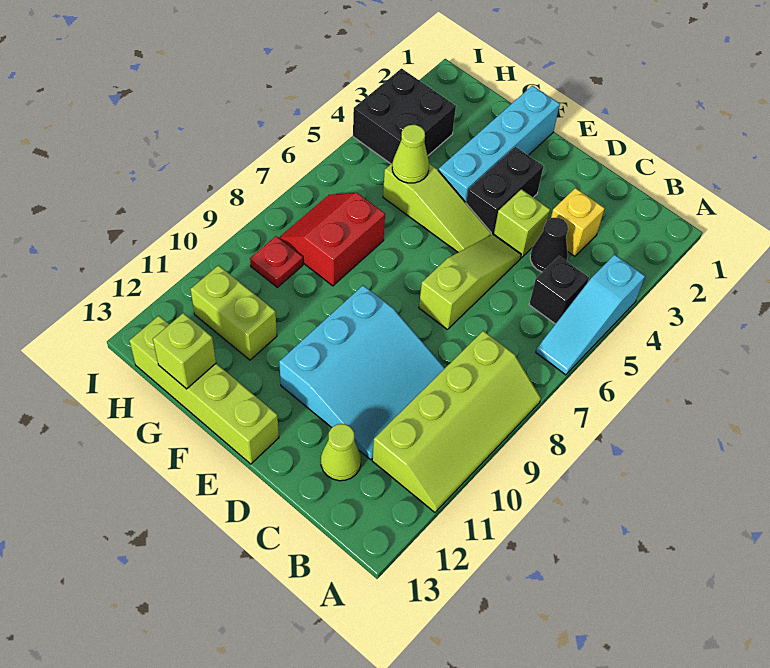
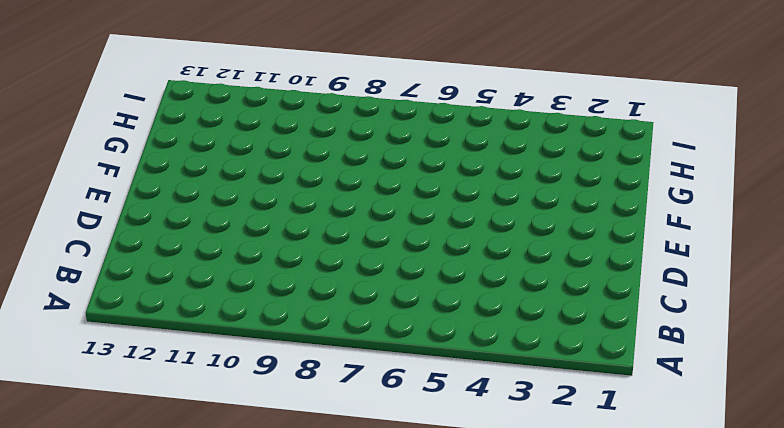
none -> cyan slope A4:A6 level 1 top 4
none -> lime slope A8:B11 level 1 top B
none -> black brick B5 level 1

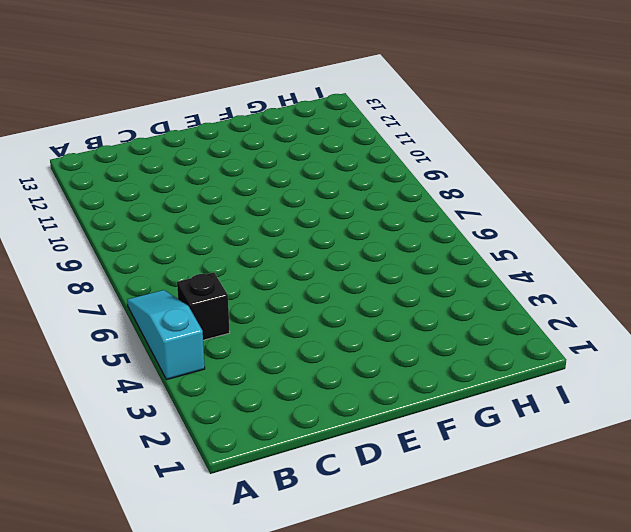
none -> lime slope A8:B11 level 1 top B
none -> yellow brick C3 level 1
none -> black cone C4 level 1

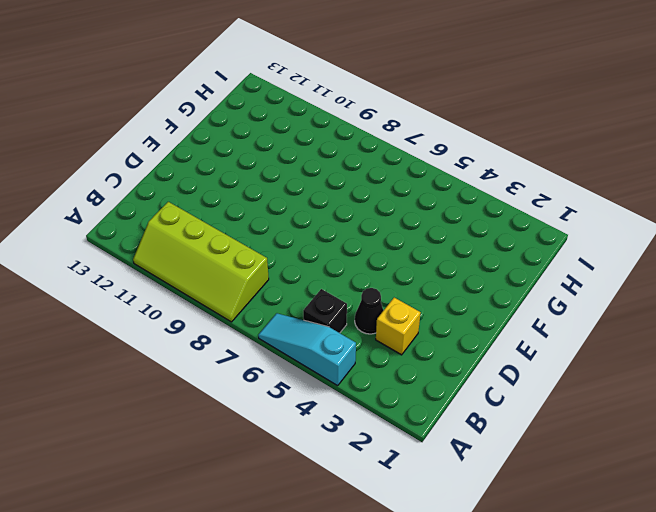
none -> cyan slope C9:E11 level 1 top E
none -> lime cone C12 level 1
none -> lime brick D4 level 1

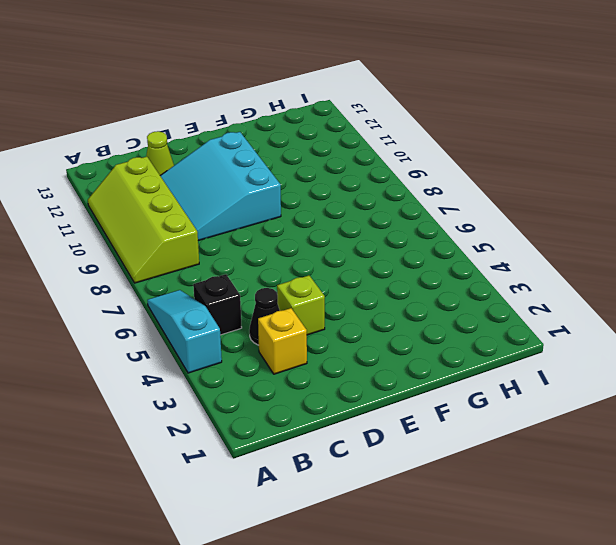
none -> lime slope D5:D7 level 1 top 7
none -> black brick E3:E4 level 1
none -> lime slope E5:G5 level 1 top G

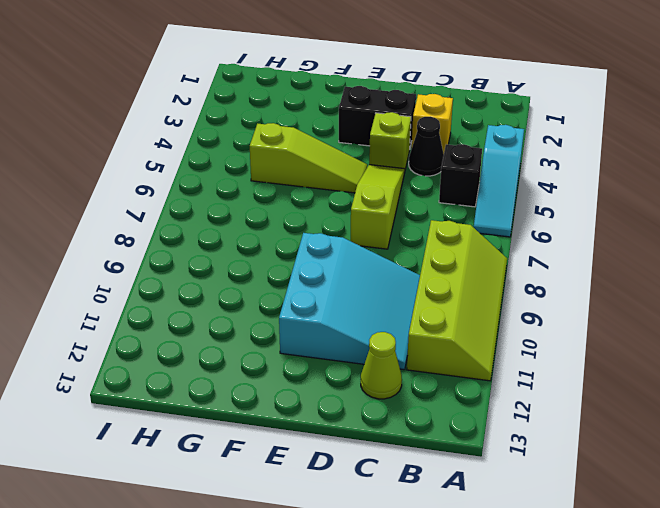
black brick D3:E3 level 1 -> black brick E3:E4 level 1
none -> lime brick E13:H13 level 1
none -> cyan brick F1:F4 level 1
none -> red slope G7:H8 level 1 top G

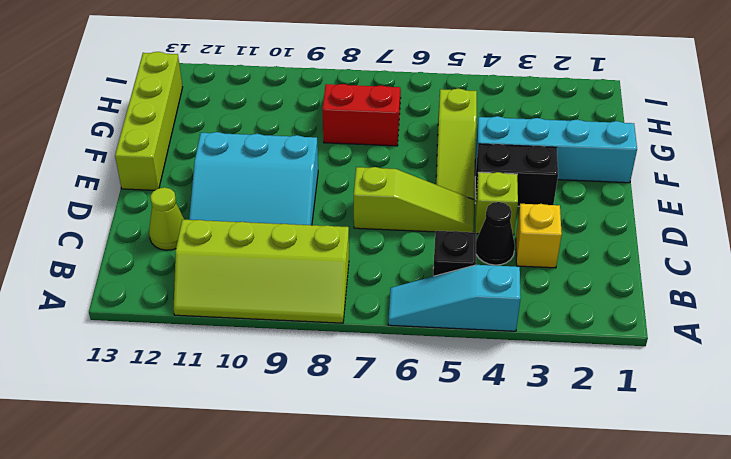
none -> lime brick G11:H11 level 1
none -> black brick H3:I4 level 1
none -> red plate H9 level 1

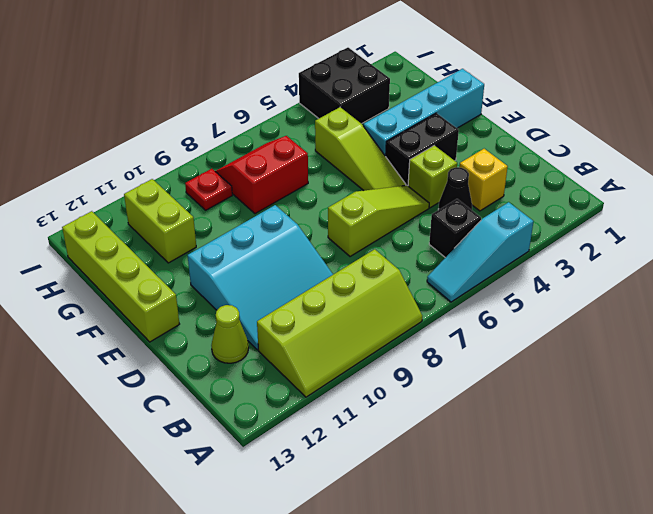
none -> lime cone G5 level 2
none -> lime brick G13 level 2

